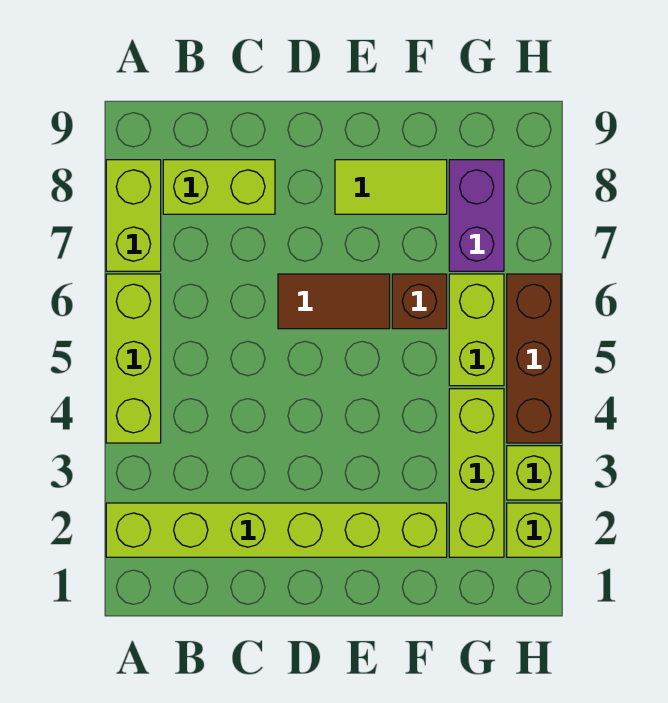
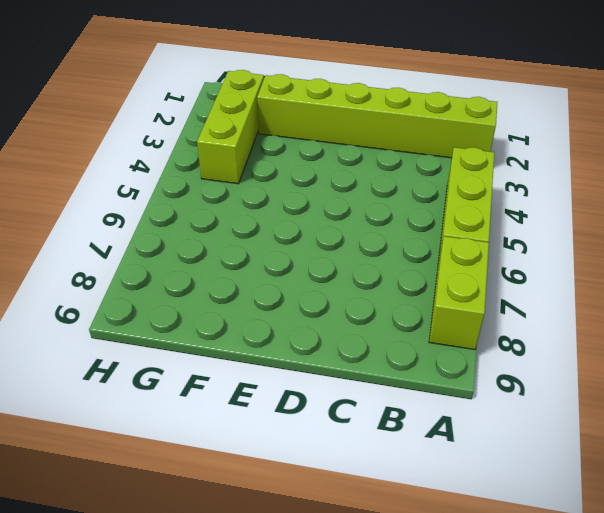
none -> lime brick B8:C8 level 1
none -> brown tile D6:E6 level 1
none -> lime tile E8:F8 level 1

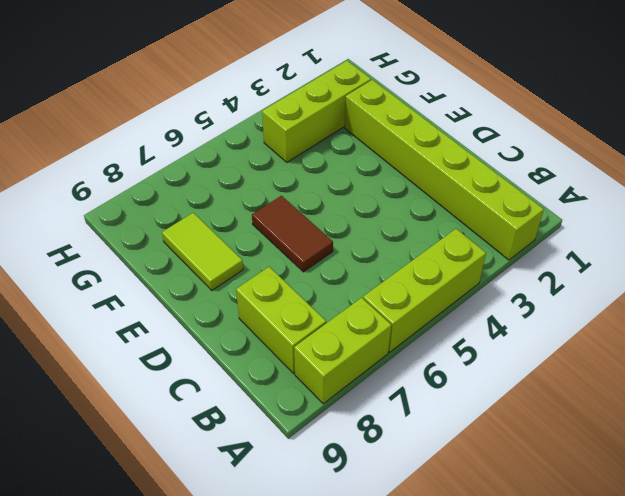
none -> brown brick F6 level 1
none -> lime brick G5:G6 level 1
none -> purple brick G7:G8 level 1

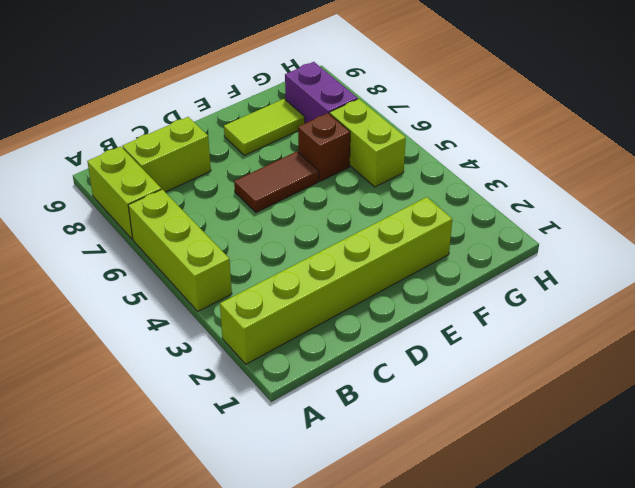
none -> lime brick G2:G4 level 1
none -> lime brick H2 level 1
none -> lime brick H3 level 1

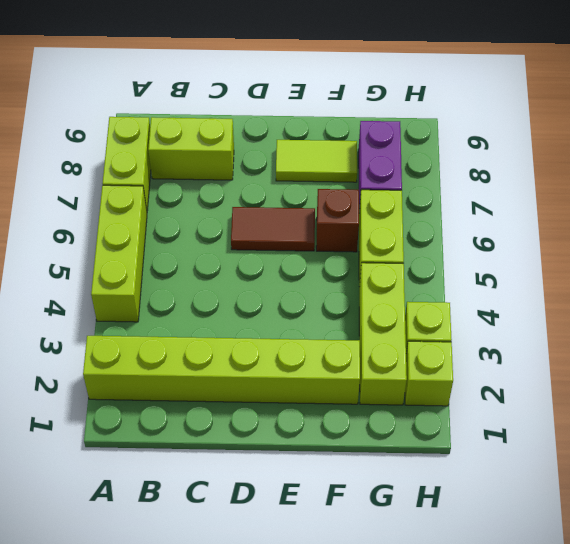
none -> brown brick H4:H6 level 1

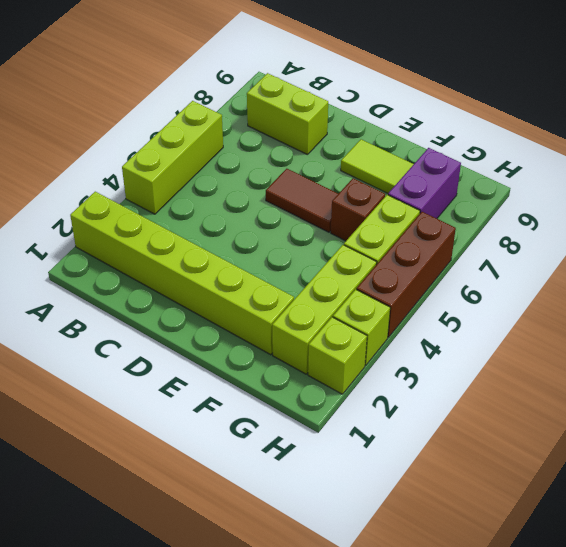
none -> lime brick A7:A8 level 1

